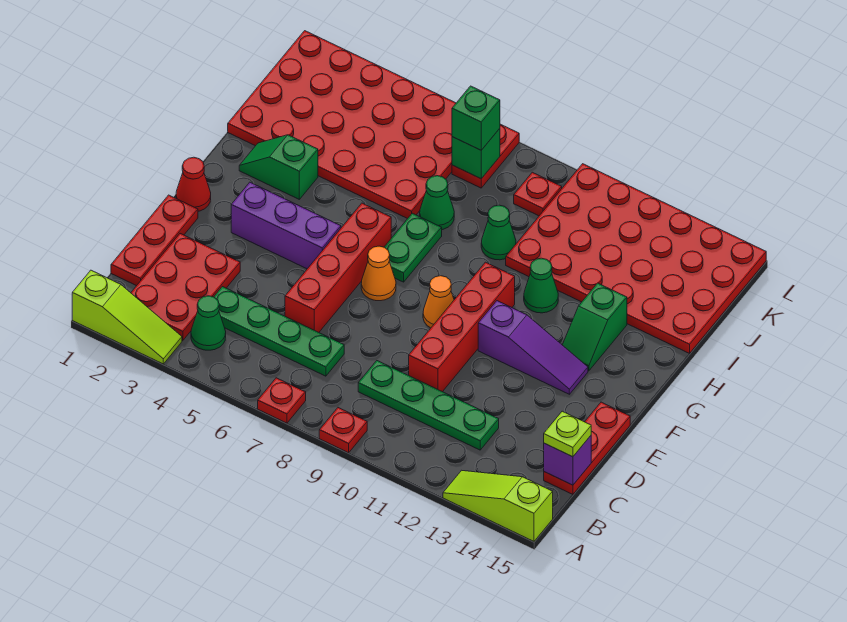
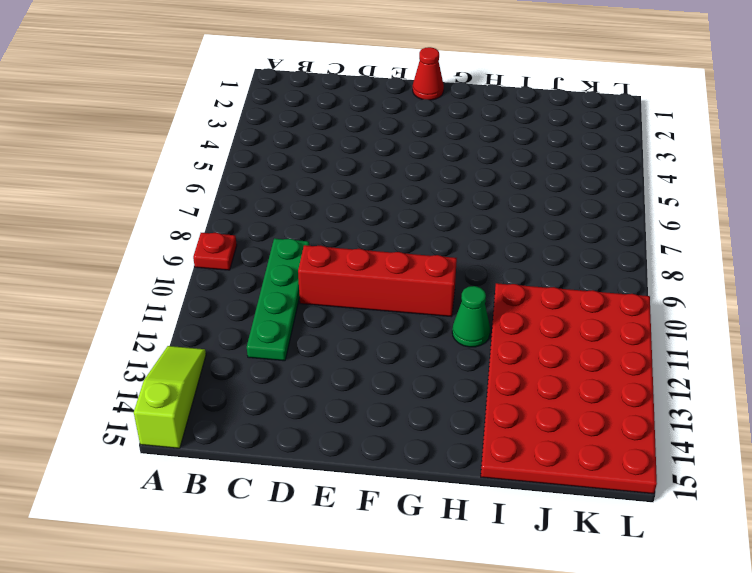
none -> lime slope A1:A3 level 1 top 1
none -> red plate A7 level 1
none -> red plate B2:D3 level 1
none -> green cone B4 level 1

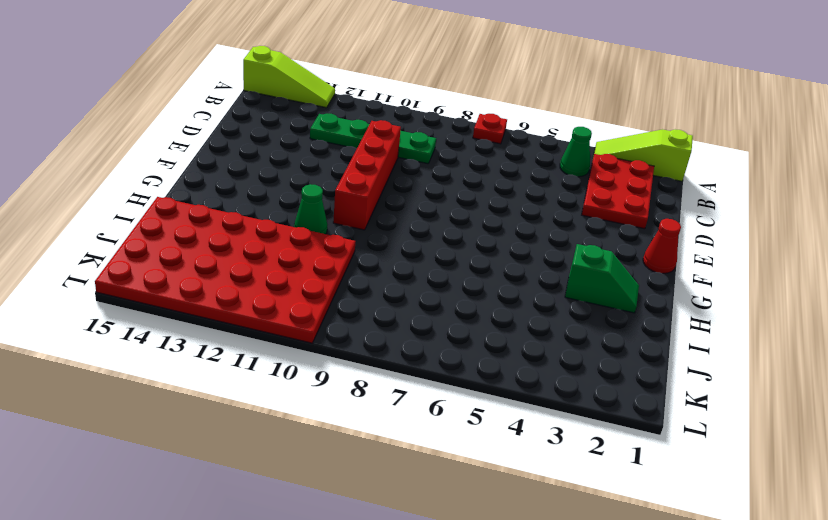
none -> red plate A9 level 1
none -> red plate C1:E1 level 1
none -> green plate C4:C7 level 1
none -> red plate C15:E15 level 1

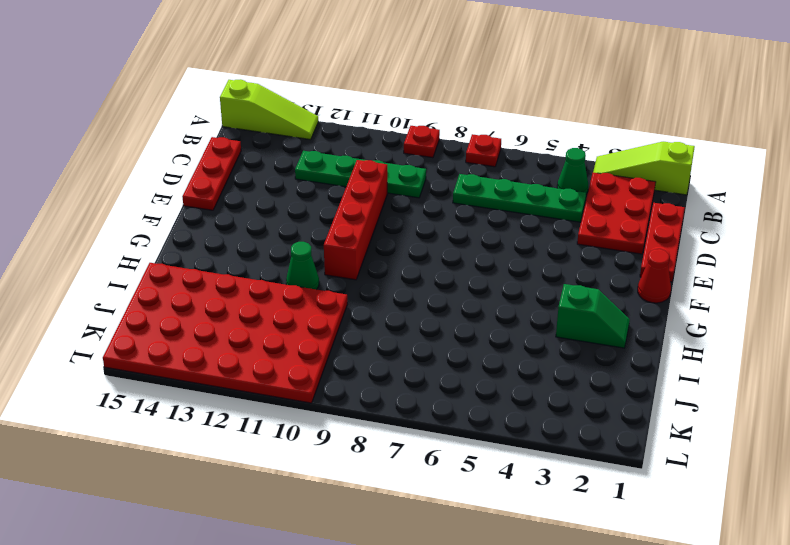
none -> red brick D6:G6 level 1
none -> purple brick F3:F5 level 1
none -> orange cone F7 level 1
none -> orange cone F9 level 1

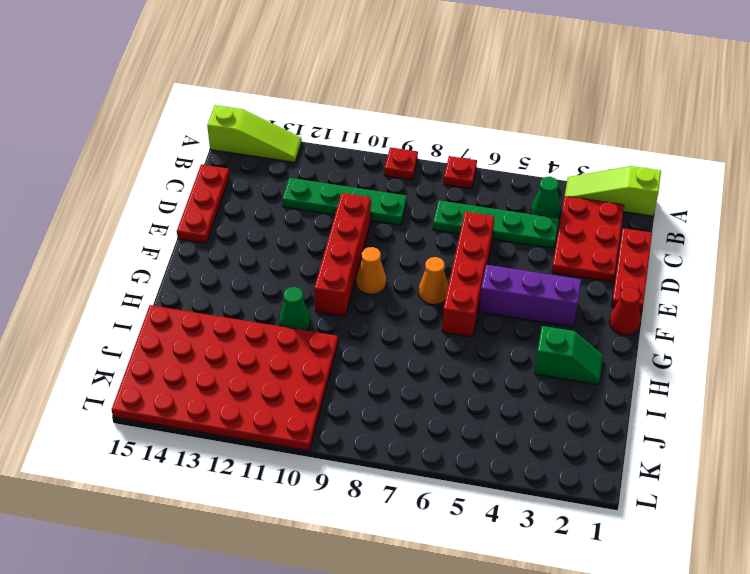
none -> purple slope F11:F13 level 1 top 11
none -> green plate G7:H7 level 1
none -> green slope G13:H13 level 1 top H
none -> red plate I1:L6 level 1

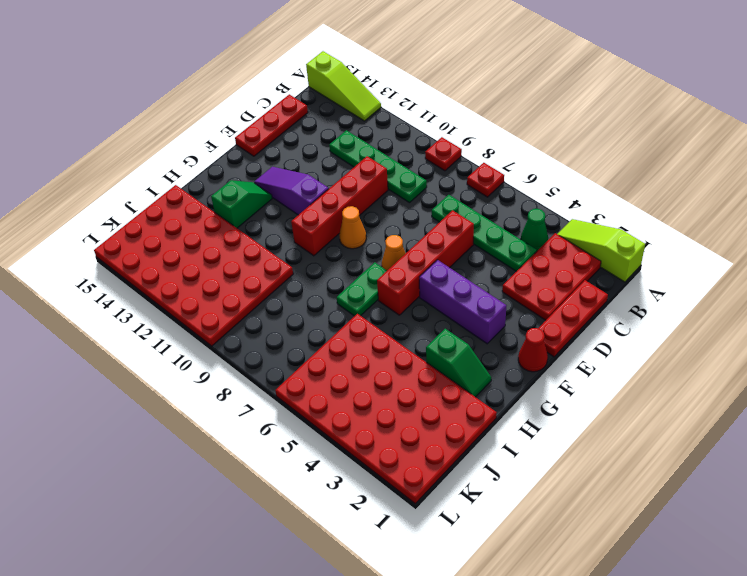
none -> green cone H11 level 1
none -> green cone I7 level 1
none -> green cone I9 level 1
none -> red plate K7:L7 level 1

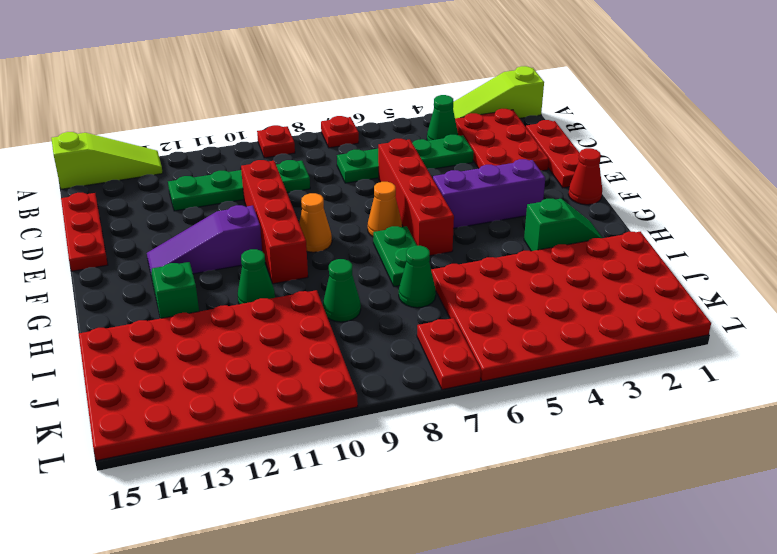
none -> red plate K9 level 1
none -> purple brick C15 level 2
none -> green brick K7 level 2
none -> lime plate C15 level 3

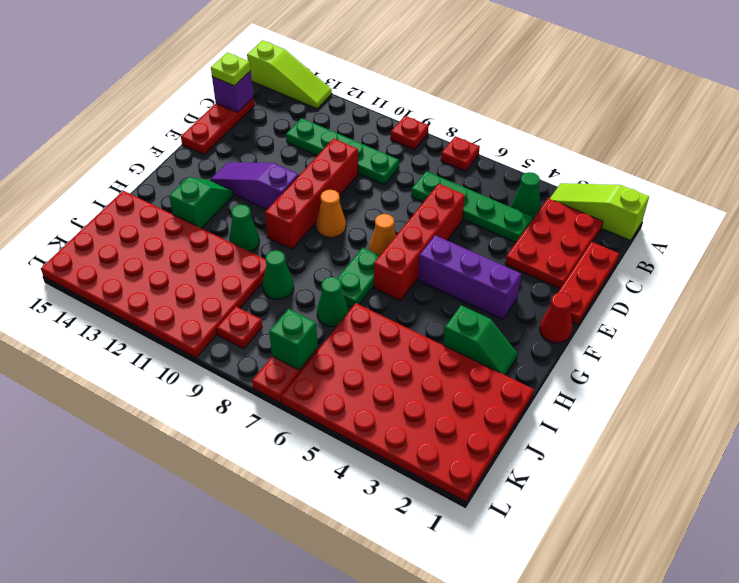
none -> green brick K7 level 3

